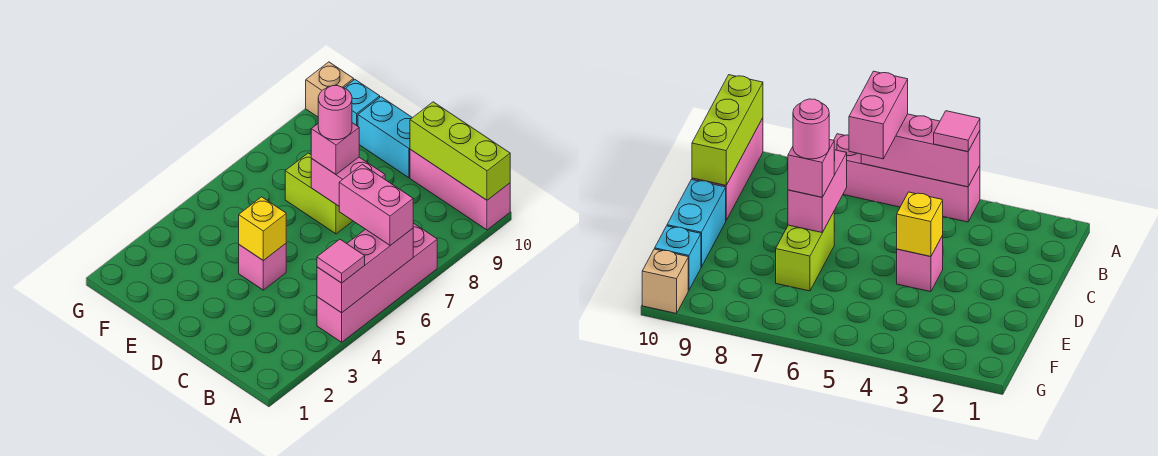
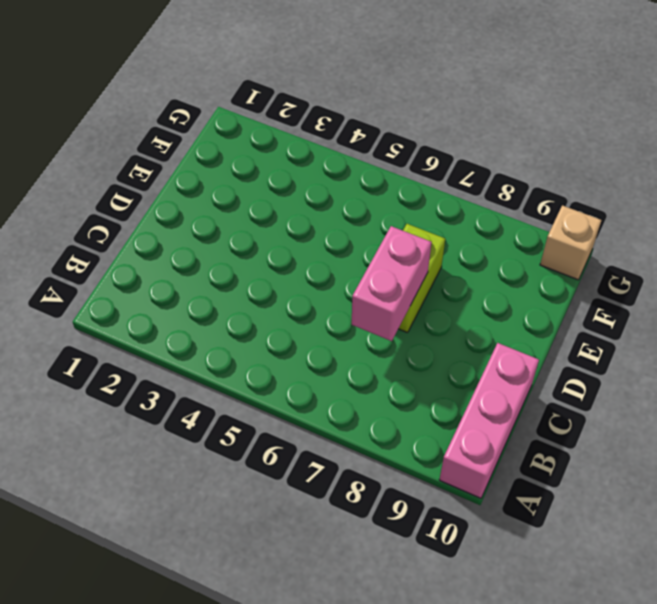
none -> pink brick A4:A7 level 1
none -> pink brick D4 level 1
none -> cyan brick D10:E10 level 1

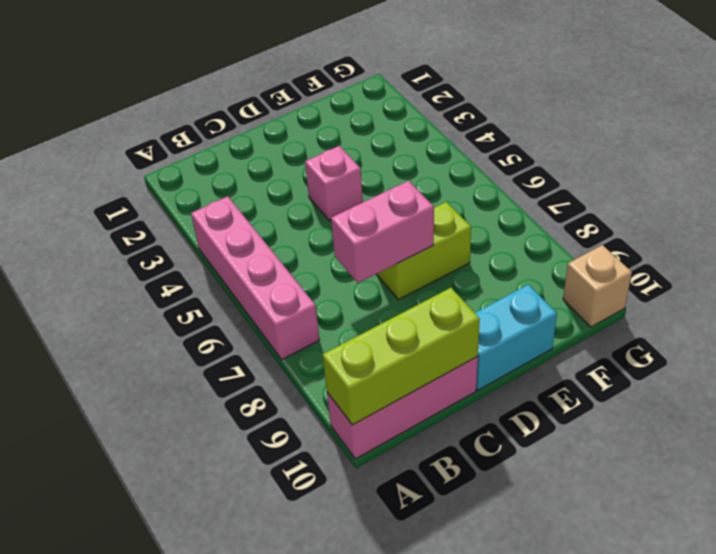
none -> cyan brick F10 level 1
none -> pink brick A4:A6 level 2
none -> yellow brick D4 level 2

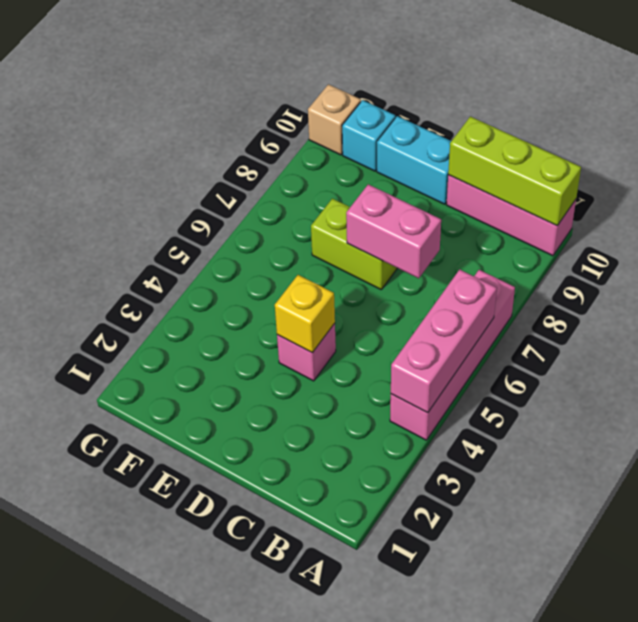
none -> pink tile A4 level 3
none -> pink brick A6:B6 level 3
none -> pink brick D7 level 3

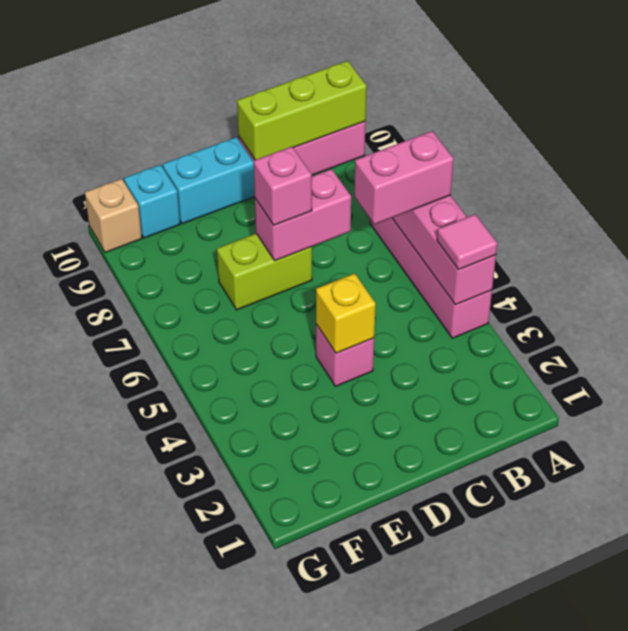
none -> pink round brick D7 level 4

